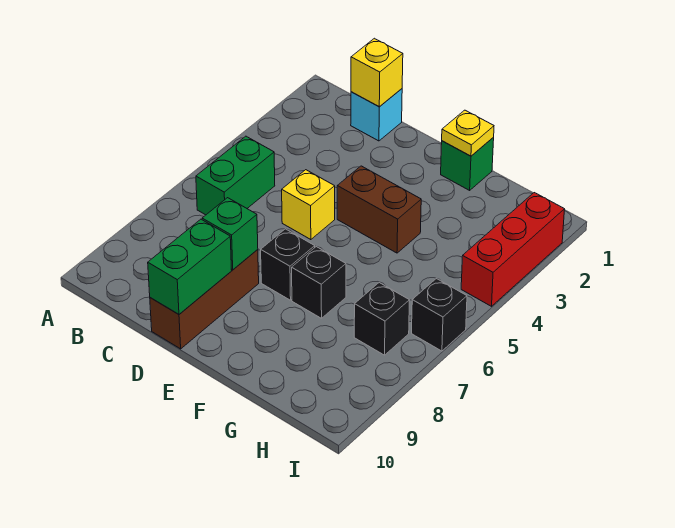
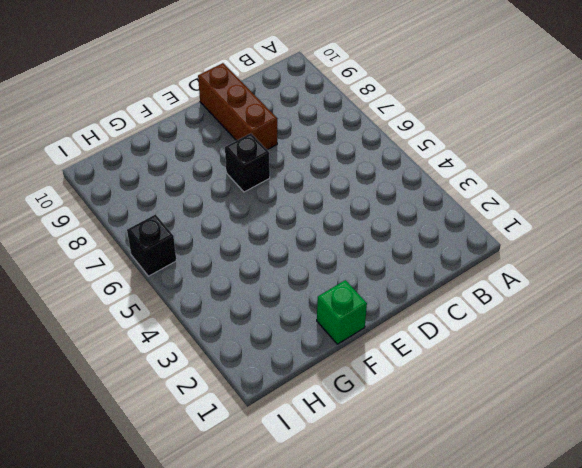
none -> green brick B5:B6 level 1
none -> cyan brick C1 level 1
none -> yellow brick D5 level 1

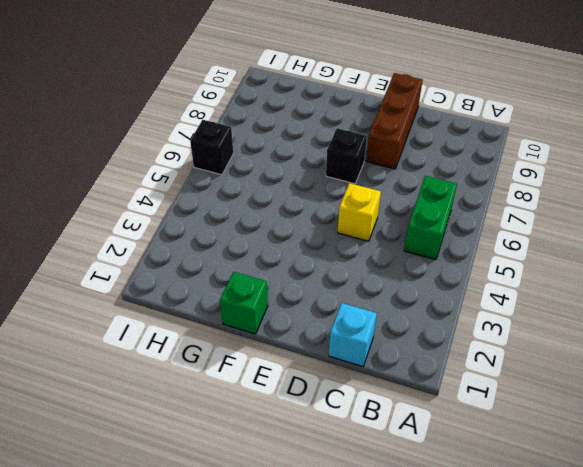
none -> brown brick E4:F4 level 1
none -> black brick F7 level 1
none -> black brick H7 level 1

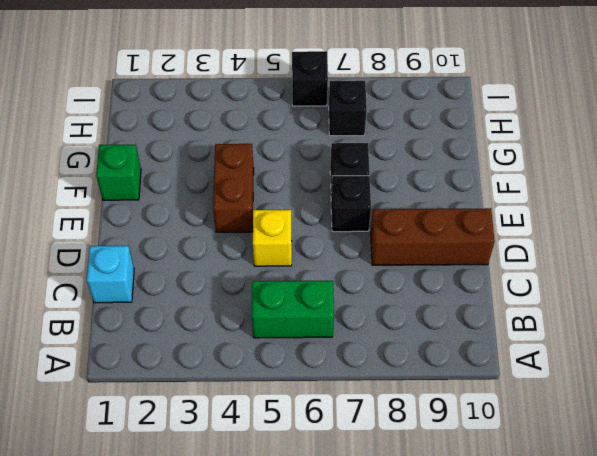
none -> red brick I2:I4 level 1
none -> yellow brick C1 level 2
none -> green brick D8 level 2

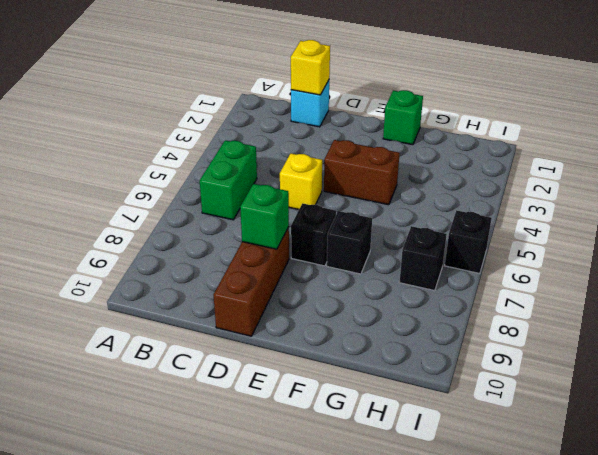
none -> red brick I2:I4 level 1
none -> green brick D9:D10 level 2
none -> yellow plate F1 level 2

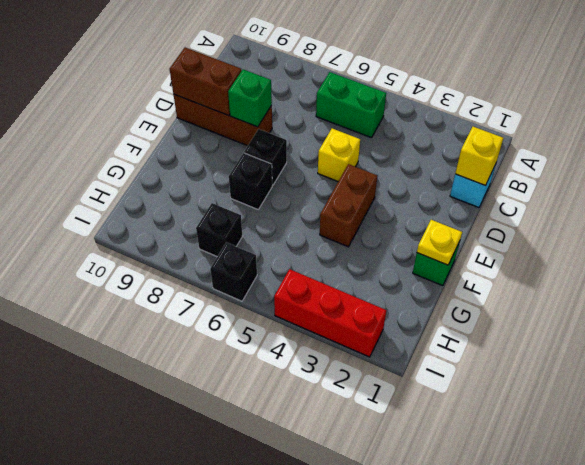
brown brick D9:D10 level 2 -> green brick D9:D10 level 2

